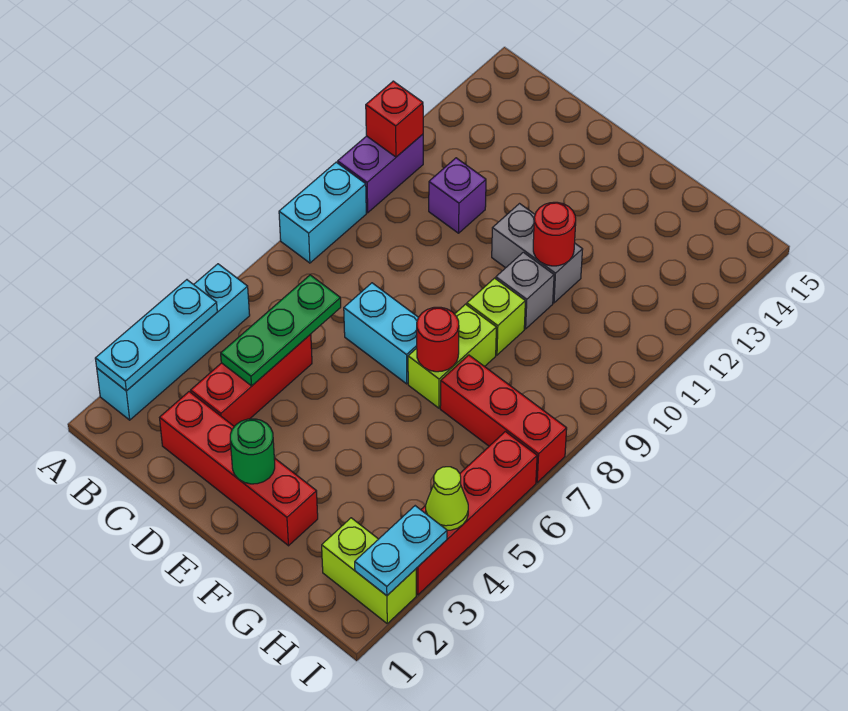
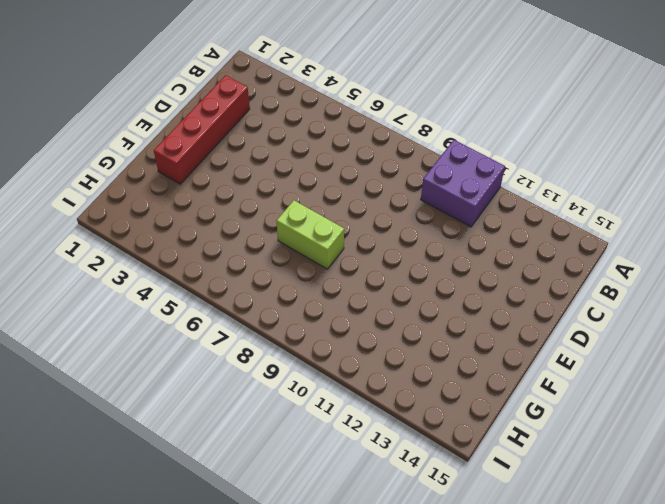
purple brick A10:B11 level 1 -> purple brick A10:A11 level 1
none -> cyan brick A2:A5 level 1
none -> cyan brick A8:A9 level 1
none -> red brick C3:C5 level 1

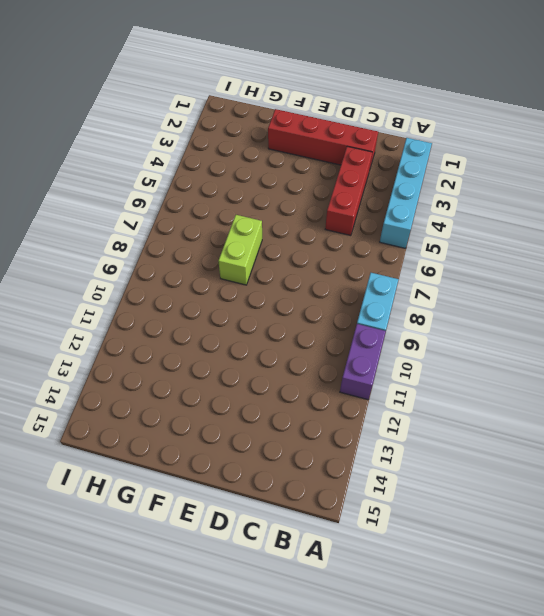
none -> purple brick C11 level 1
none -> cyan brick D7:E7 level 1
none -> grey brick E11:F11 level 1

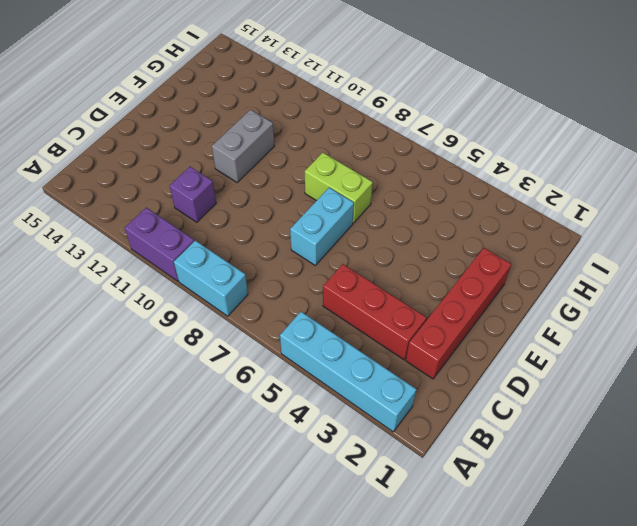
none -> lime brick F9 level 1
none -> grey brick F10 level 1
none -> red brick G7:I7 level 1

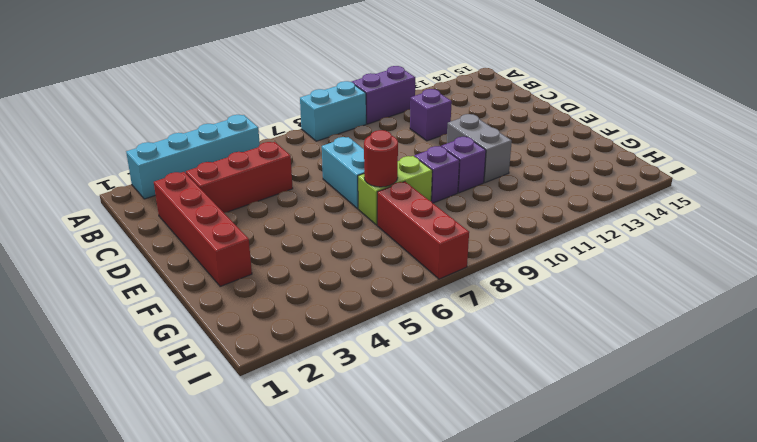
purple brick F9 level 1 -> lime brick F9 level 1
purple brick F10 level 1 -> grey brick F10 level 1
none -> lime brick H2:I2 level 1
none -> red brick I3:I6 level 1
none -> cyan plate A2:A4 level 2

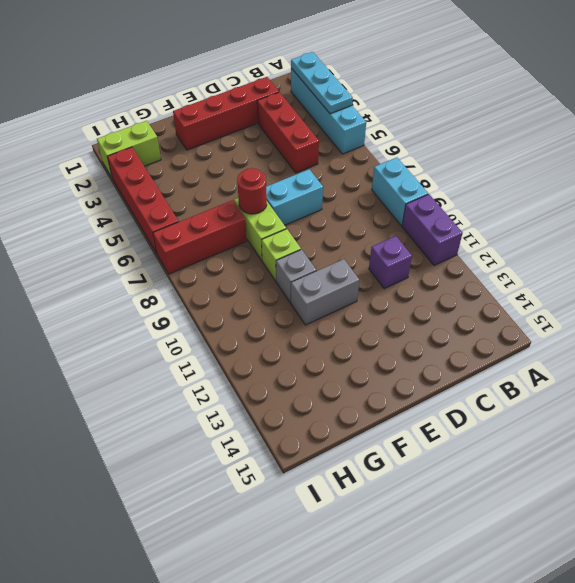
none -> red brick A11 level 2
none -> green plate C4:C6 level 2
none -> green round brick E2 level 2

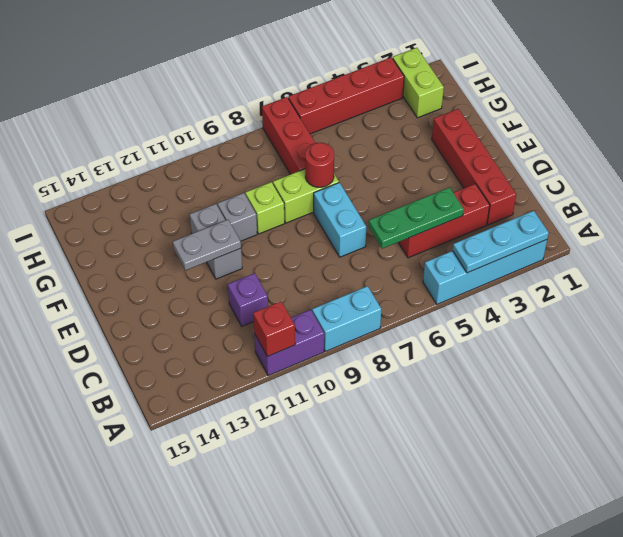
grey plate E11:E12 level 2 -> none
none -> green round brick E2 level 2
none -> red round brick F11 level 2
none -> cyan plate I2:I3 level 2

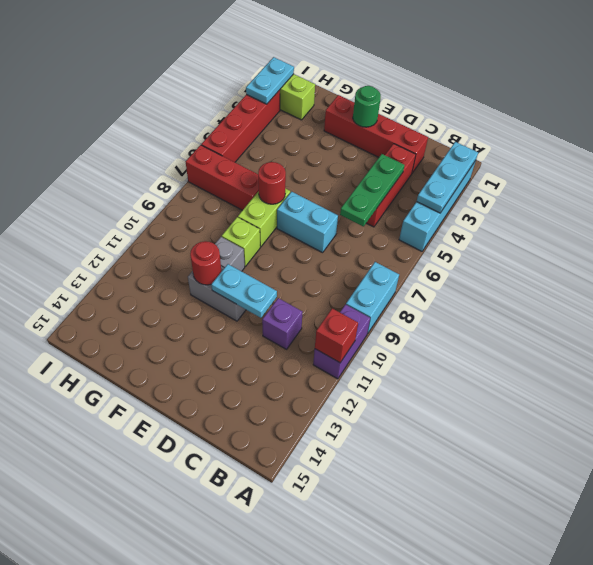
cyan plate D11:E11 level 2 -> none
none -> lime cone I4 level 2

